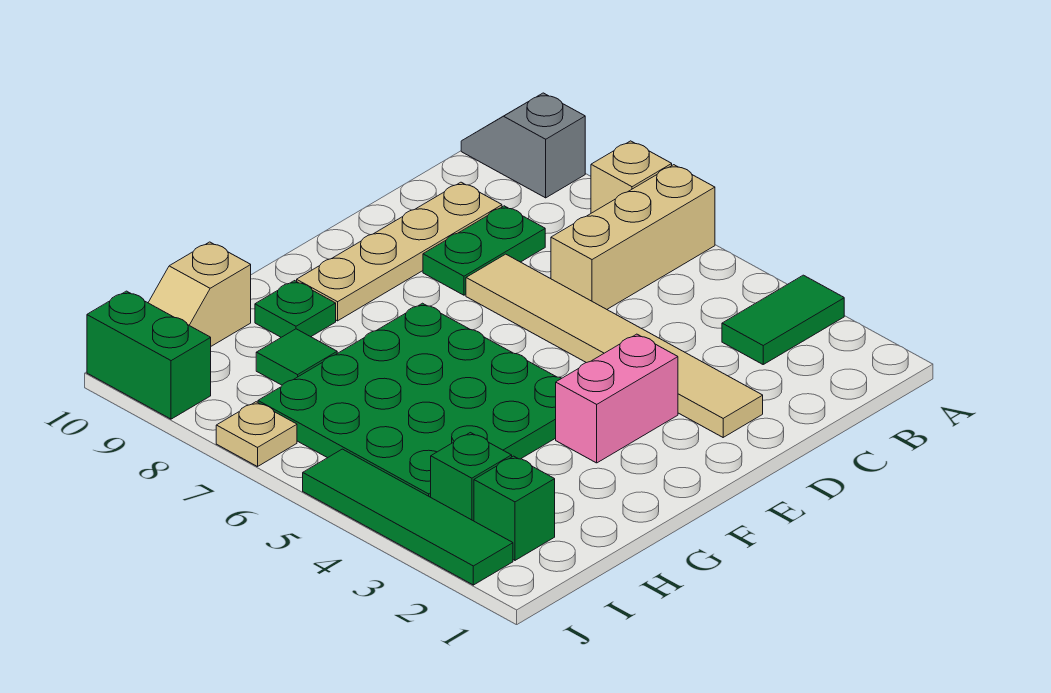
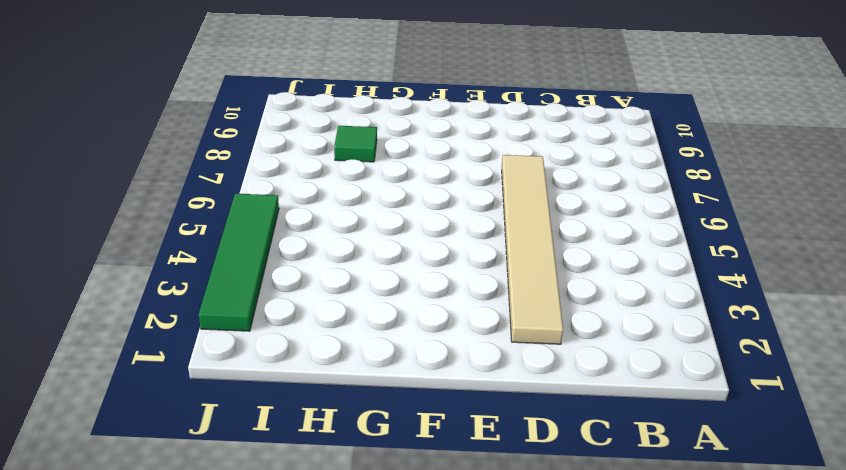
none -> green tile A3:B3 level 1
none -> tan brick A6:C6 level 1
none -> tan brick A7 level 1

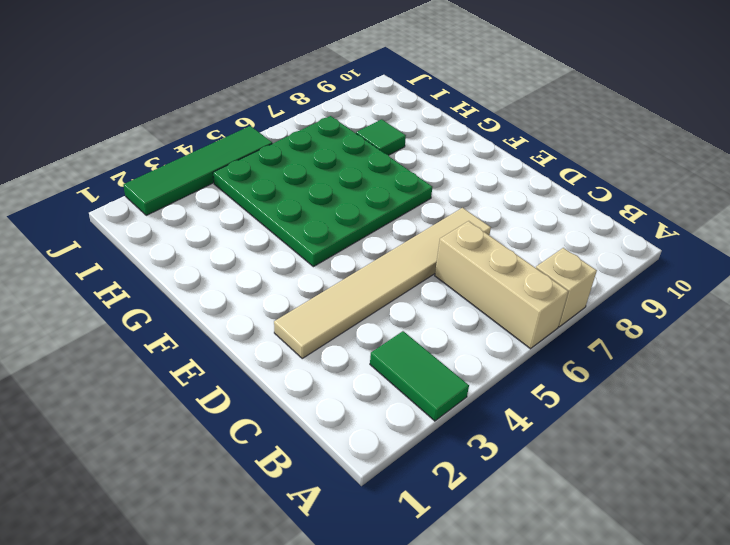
none -> grey slope A9:A10 level 1 top 9
none -> green plate C8:D8 level 1
none -> tan plate C9:F9 level 1

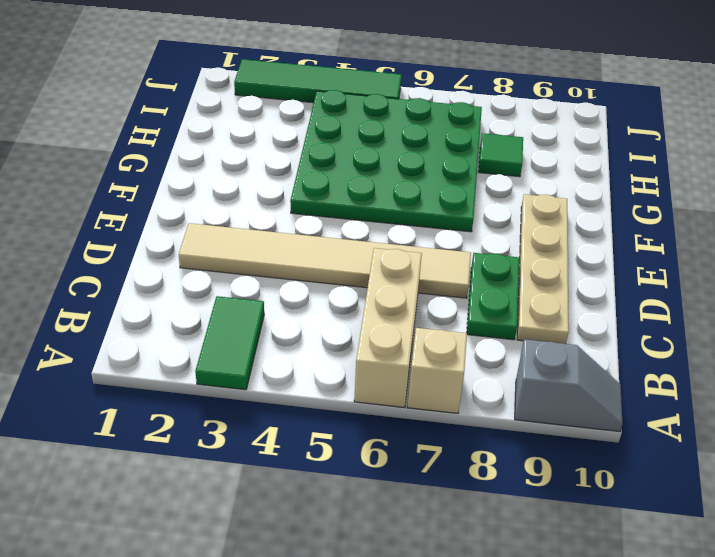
none -> pink brick E3:F3 level 1
none -> green plate G9 level 1
none -> tan slope H10:I10 level 1 top H

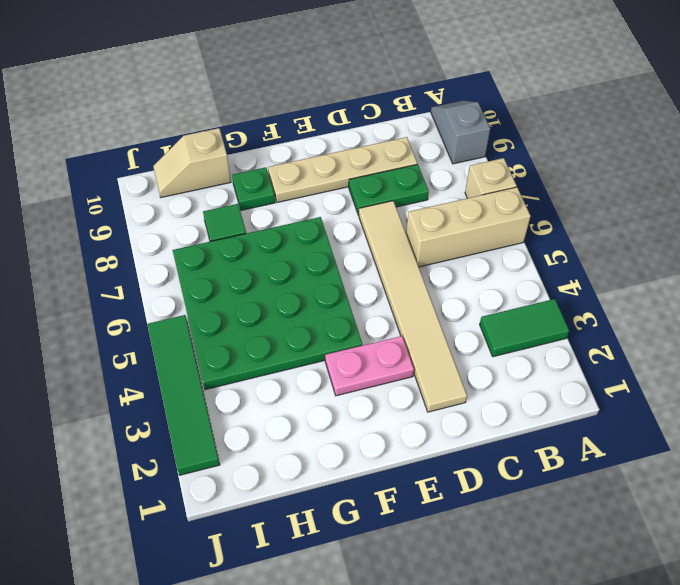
pink plate E3:F3 level 1 -> pink brick E3:F3 level 1
none -> green brick I2 level 1
none -> green brick I3 level 1
none -> tan plate J7 level 1

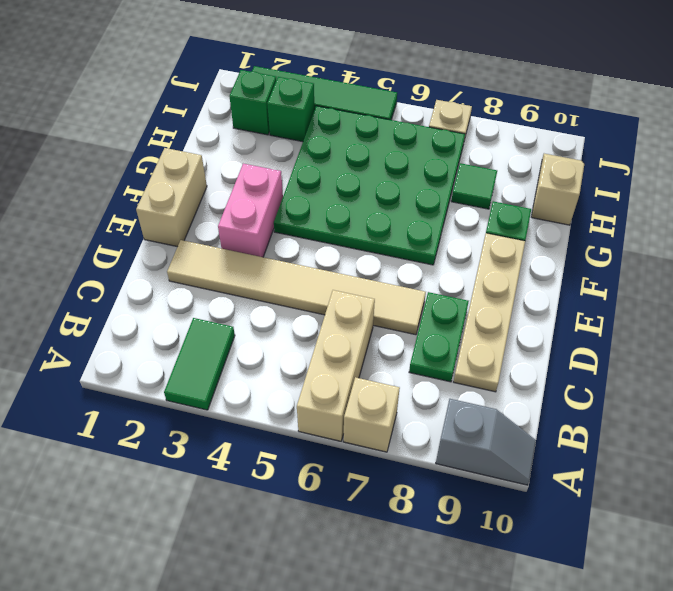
tan brick E1:F1 level 1 -> none
none -> green brick J9:J10 level 1

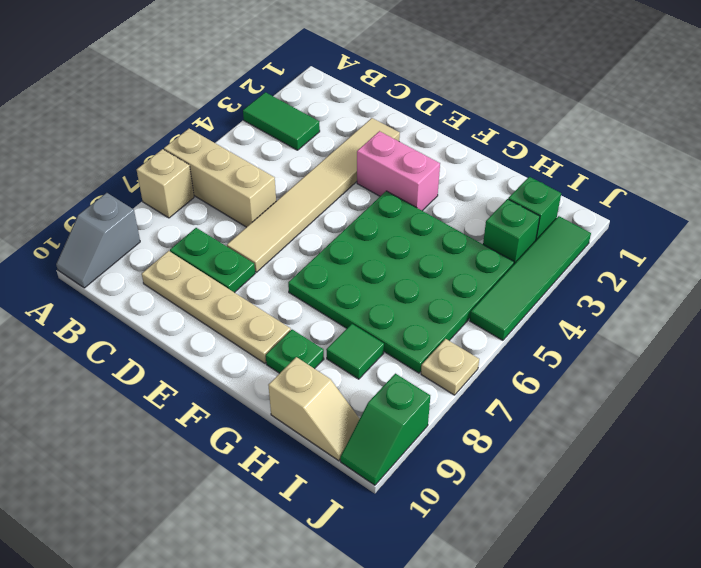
green slope J9:J10 level 1 top 9 -> green brick J9:J10 level 1

